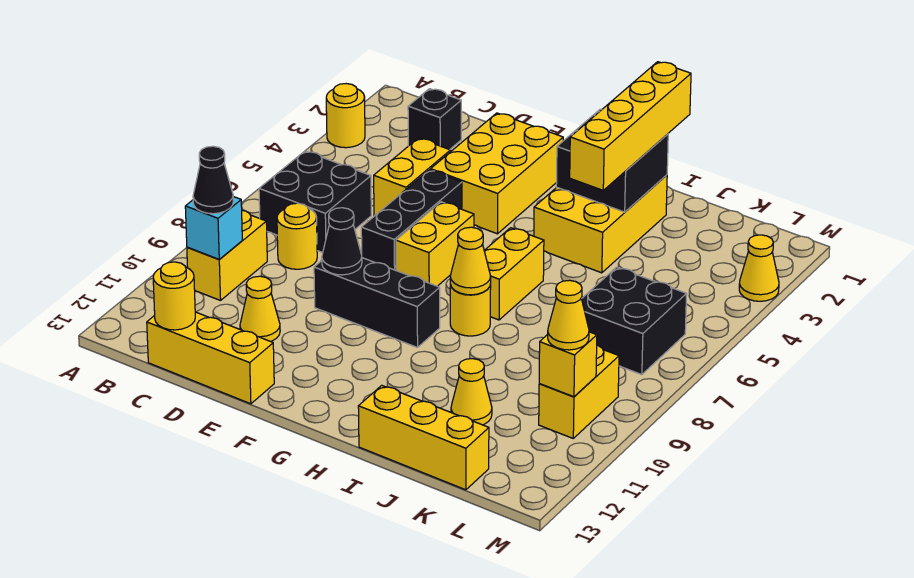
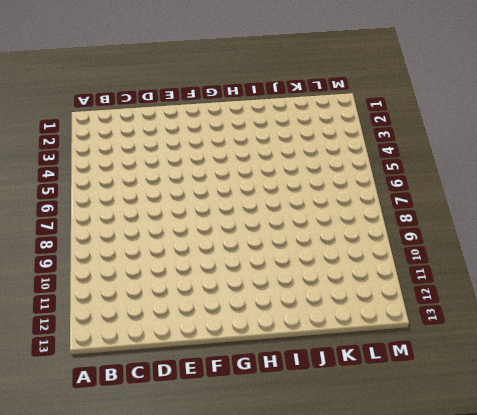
none -> yellow round brick A3 level 1
none -> black brick B6:C7 level 1
none -> yellow brick B9:B10 level 1

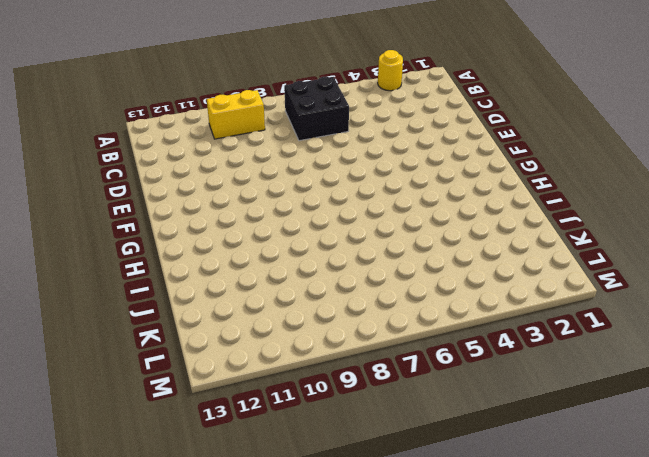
none -> black brick C2 level 1
none -> yellow round brick C8 level 1
none -> yellow brick C13:E13 level 1

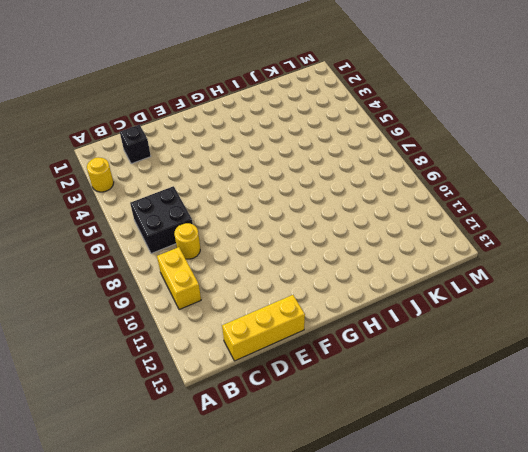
none -> yellow brick D4:D5 level 1
none -> yellow cone D11 level 1
none -> yellow brick E2:F4 level 1

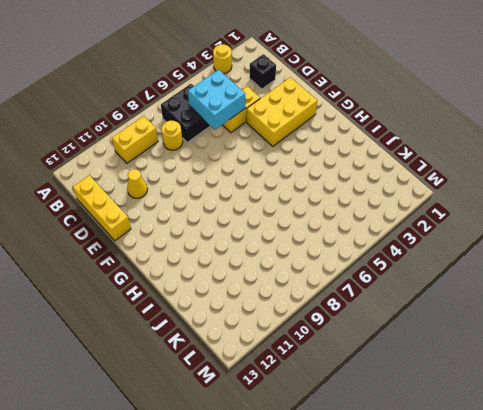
cyan brick C5:D6 level 2 -> none
none -> black brick E5:E7 level 1
none -> black brick E9:G9 level 1
none -> yellow brick F6:F7 level 1

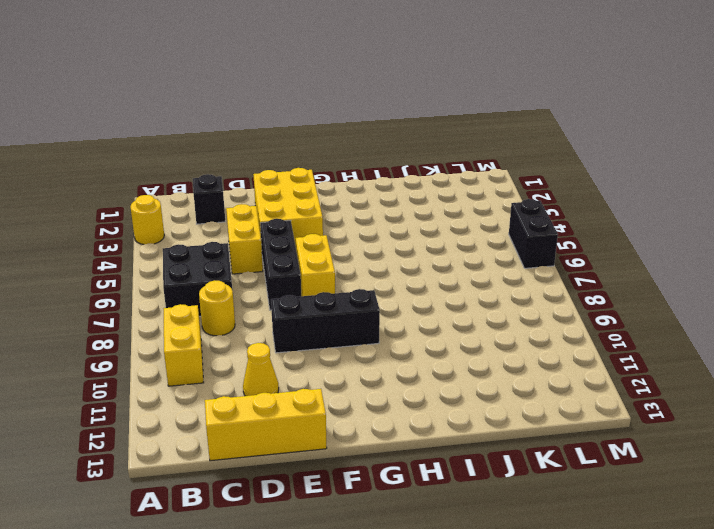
black brick M5:M6 level 1 -> none
none -> yellow brick H2:I4 level 1
none -> yellow brick H6:H7 level 1
none -> yellow round brick H8 level 1

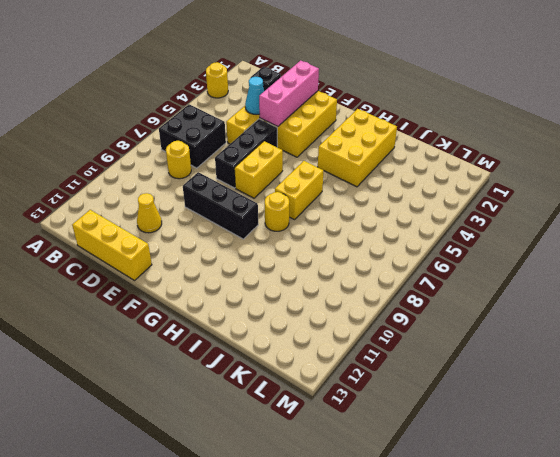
cyan cone D4 level 2 -> none
pink brick E2:E4 level 2 -> none
none -> yellow brick B9:B10 level 1
none -> yellow brick I13:K13 level 1
none -> yellow cone J11 level 1

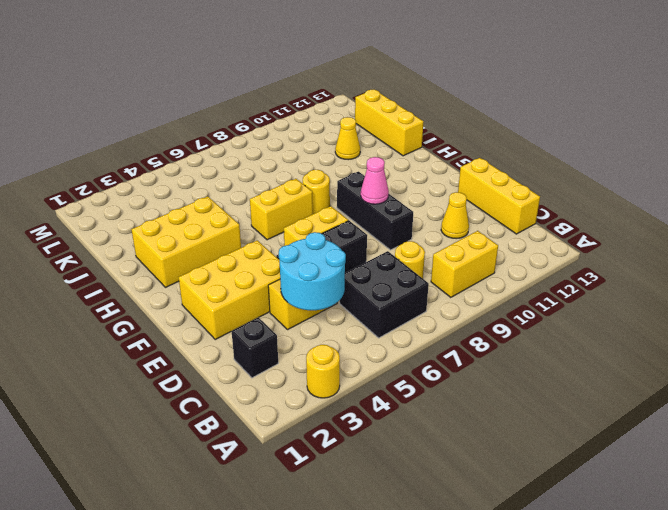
cyan round brick C4:D5 level 2 -> none
pink cone F9 level 2 -> none
none -> black brick K6:L7 level 1
none -> yellow brick L9:L10 level 1
none -> yellow cone M3 level 1

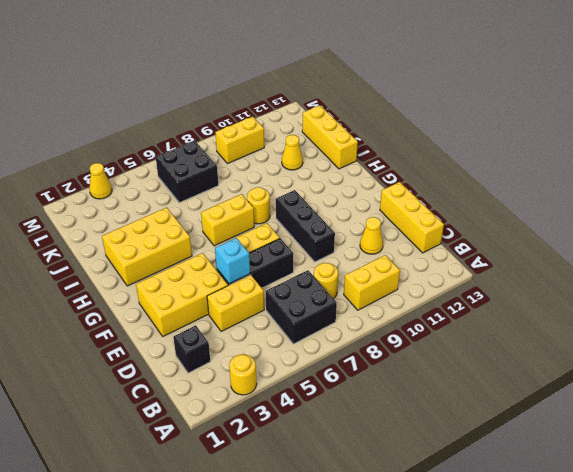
cyan brick E5 level 2 -> cyan brick B10 level 2
none -> yellow round brick C13 level 2
none -> black cone E9 level 2
none -> black brick H2:I3 level 2

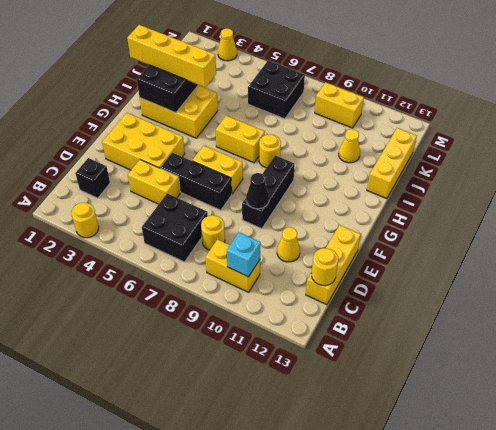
none -> yellow cone H8 level 2
none -> yellow brick L10 level 2
none -> black cone B10 level 3

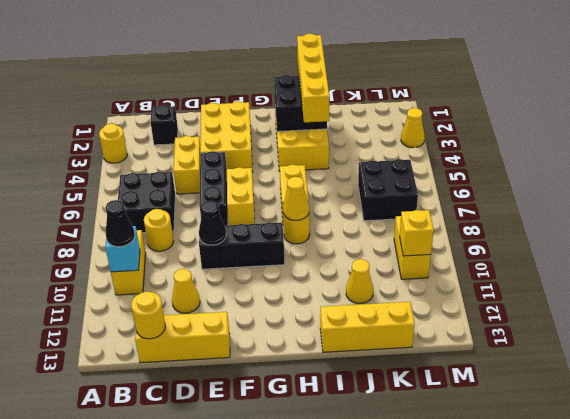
none -> yellow cone L10 level 3

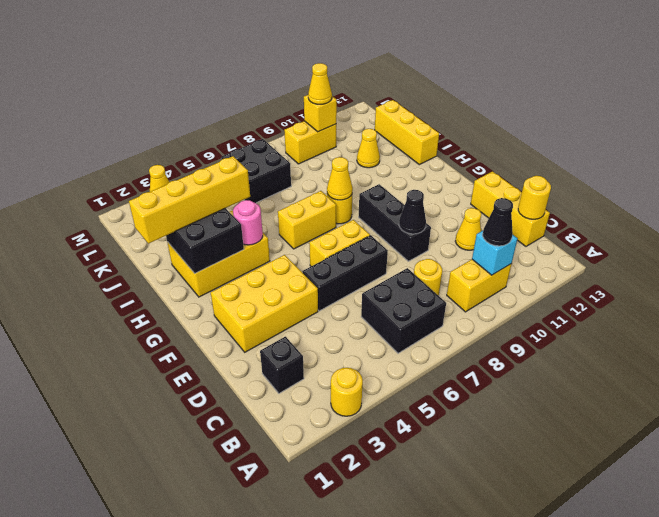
pink round brick H4 level 2 -> none
none -> yellow brick D4:D5 level 1

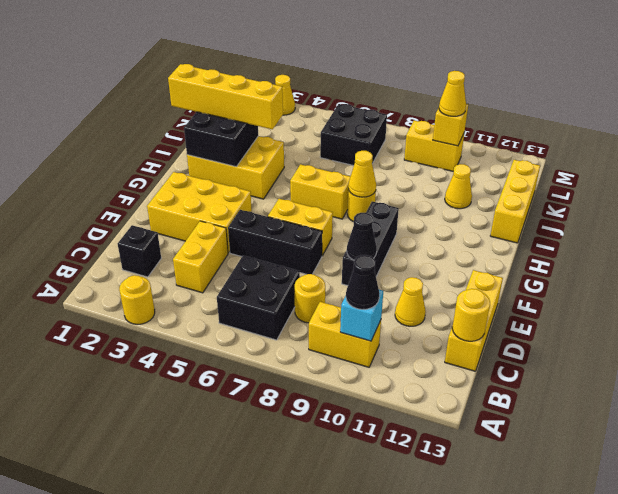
yellow brick C4:D4 level 1 -> yellow brick D4:D5 level 1

